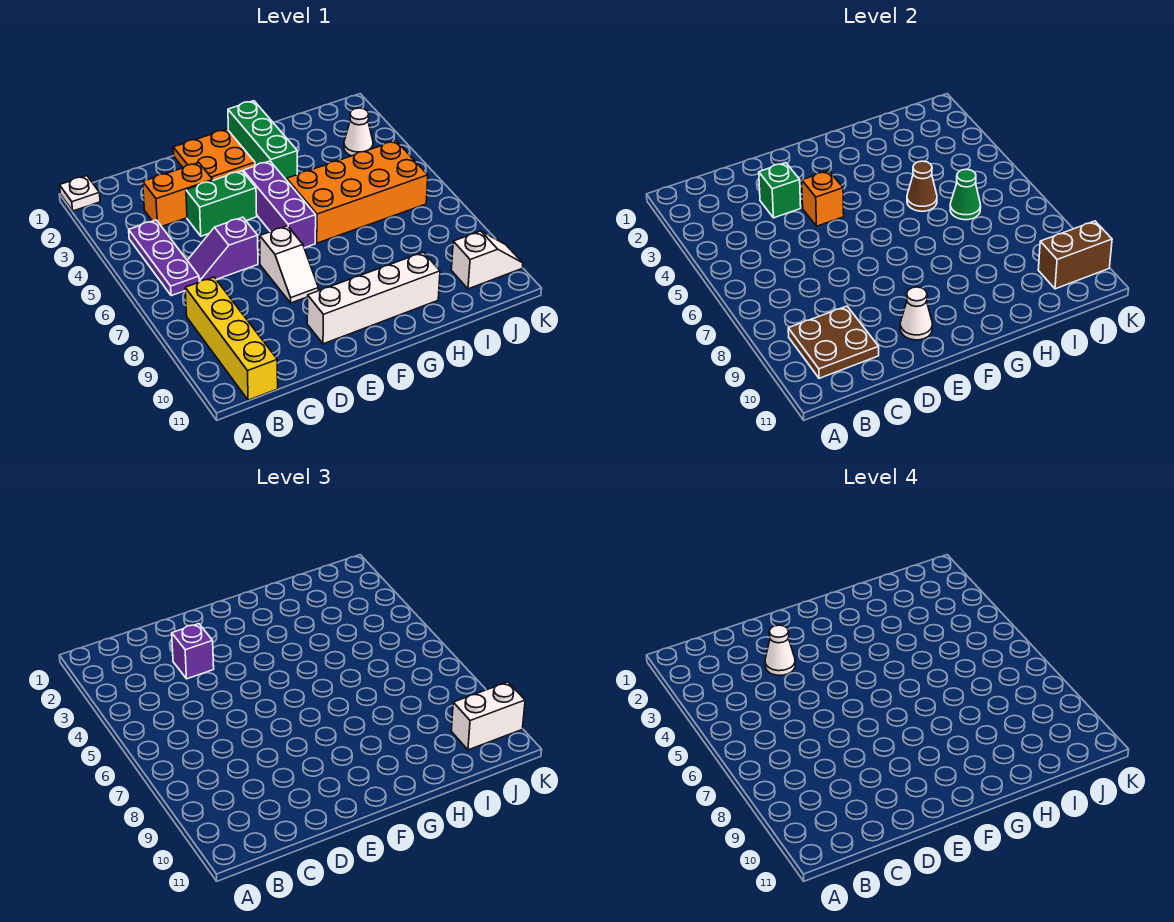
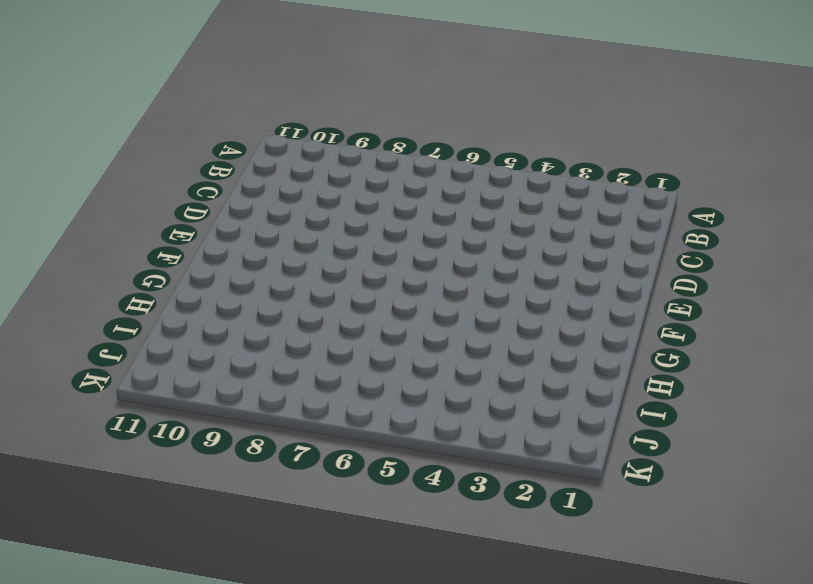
none -> white plate A1 level 1
none -> purple plate B4:B6 level 1
none -> yellow brick B8:B11 level 1

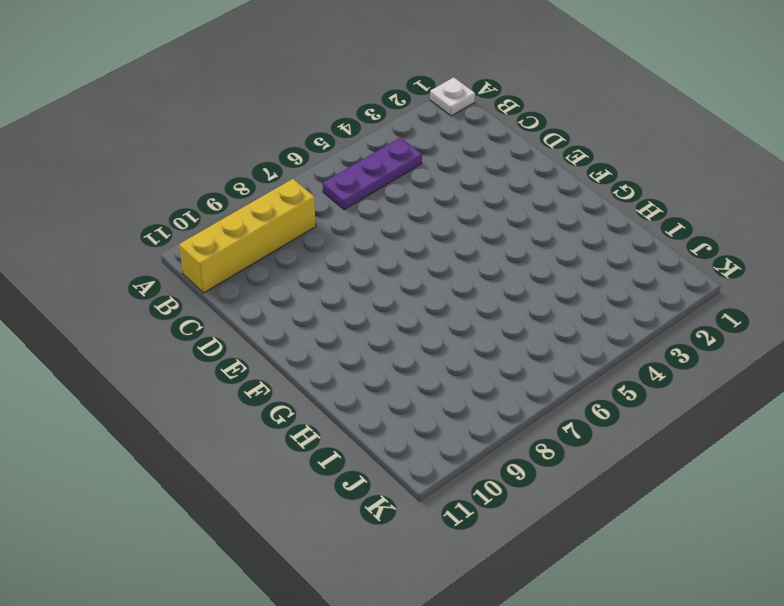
none -> orange brick C3:D3 level 1
none -> purple slope C6:D6 level 1 top D
none -> green brick D4:E4 level 1

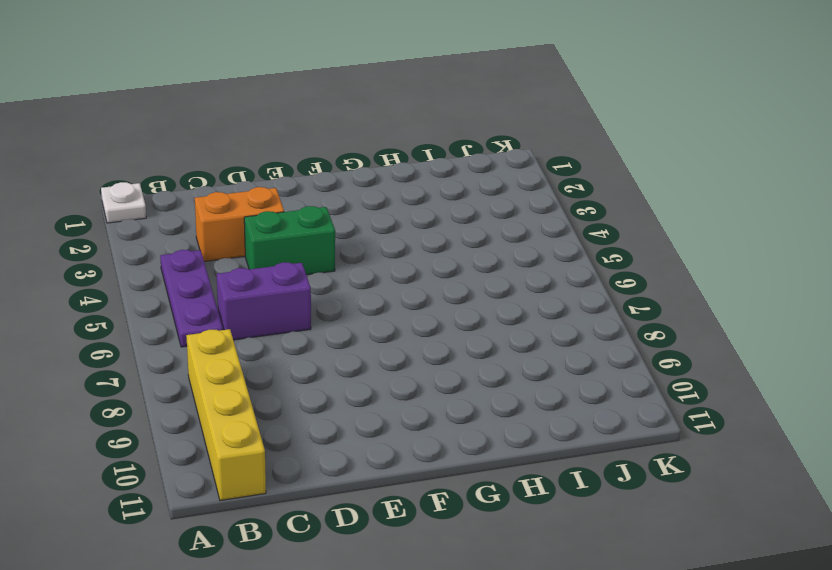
purple brick C6:D6 level 1 -> purple slope C6:D6 level 1 top D
none -> orange plate E1:F2 level 1
none -> white slope E7:E8 level 1 top 7
none -> white brick E10:H10 level 1

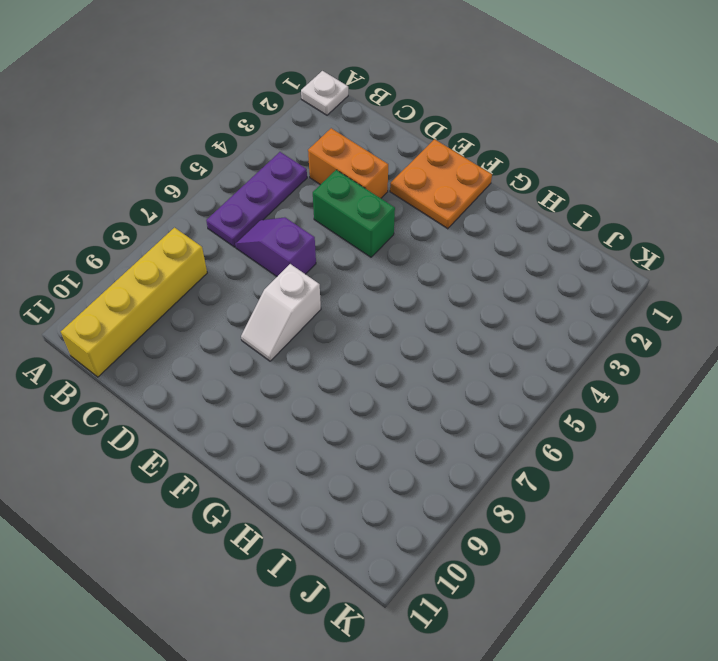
none -> white brick E10:H10 level 1
none -> purple brick F4:F6 level 1
none -> green brick G1:G3 level 1

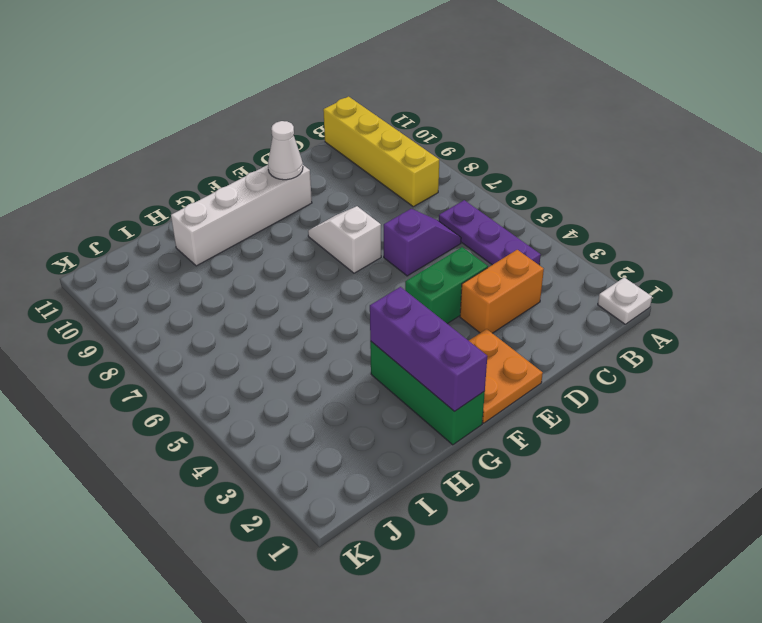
purple brick G1:G3 level 2 -> purple brick F4:F6 level 1
none -> orange brick G5:J6 level 1
none -> white cone J3 level 1
none -> white slope J10:K10 level 1 top J

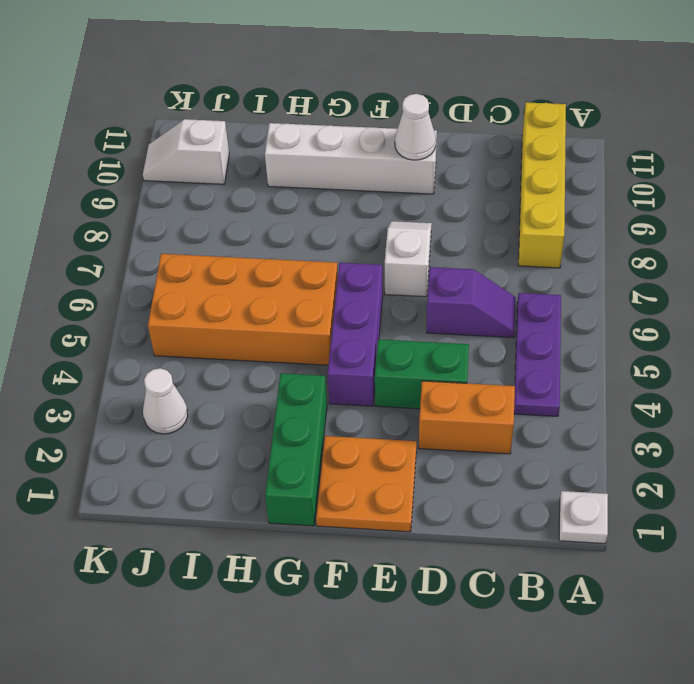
none -> brown plate B9:C10 level 2
none -> green brick D3 level 2
none -> orange brick E4 level 2

